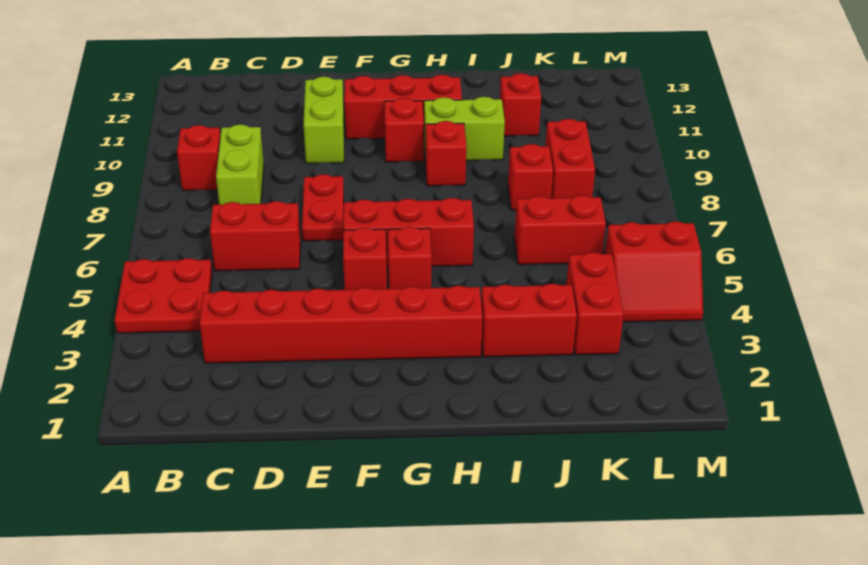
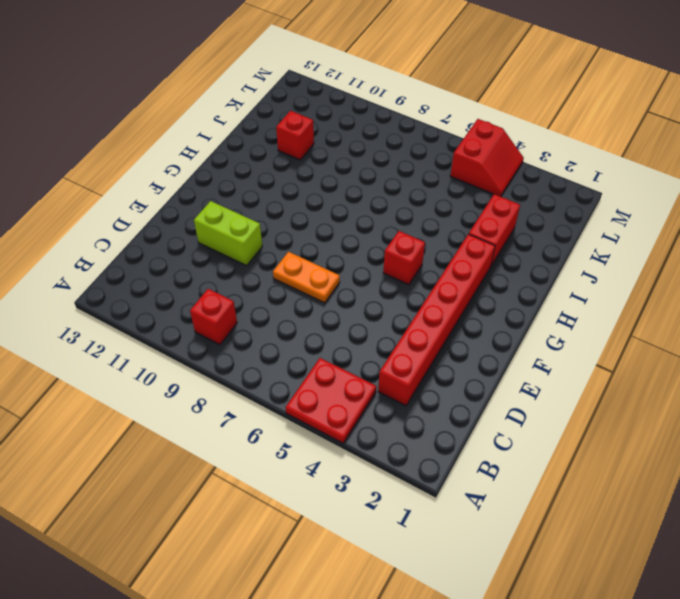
orange plate E7:E8 level 1 -> red plate E7:E8 level 1
none -> red brick C6:D6 level 1
none -> lime brick C8:C9 level 1
none -> red brick F5 level 1

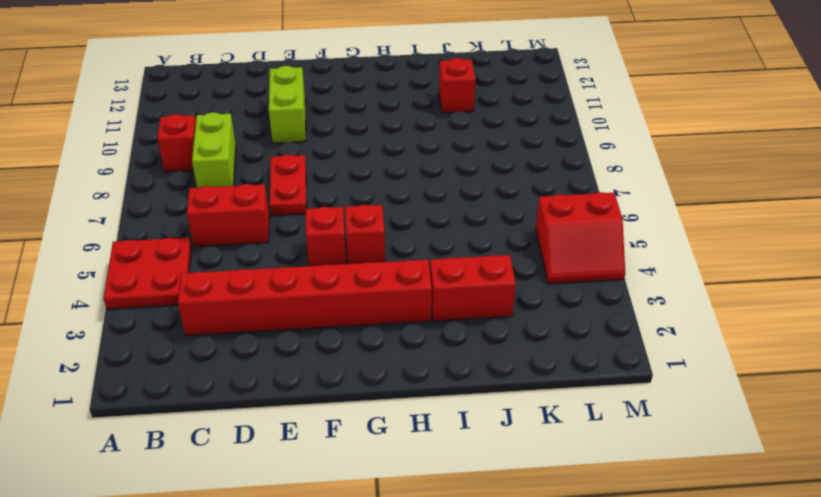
none -> red brick F6:H6 level 1
none -> red brick F11:H11 level 1
none -> red brick G10 level 1

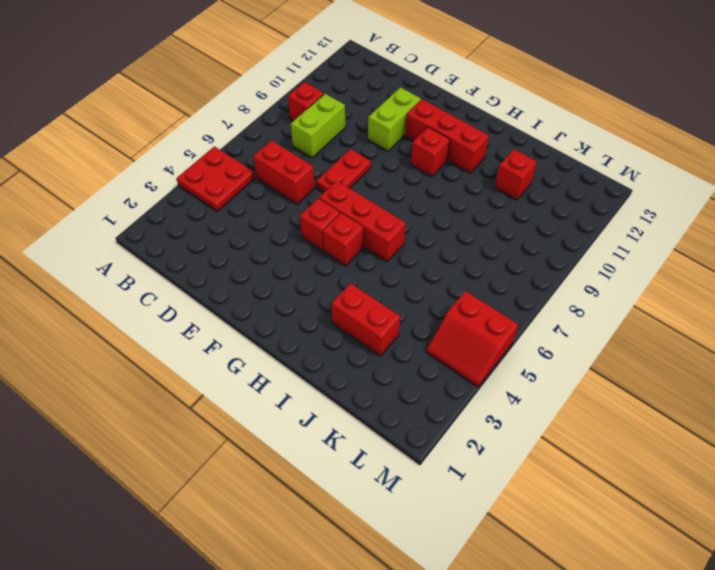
none -> red brick C3:H3 level 1
none -> red brick H9 level 1
none -> lime brick H10:I10 level 1

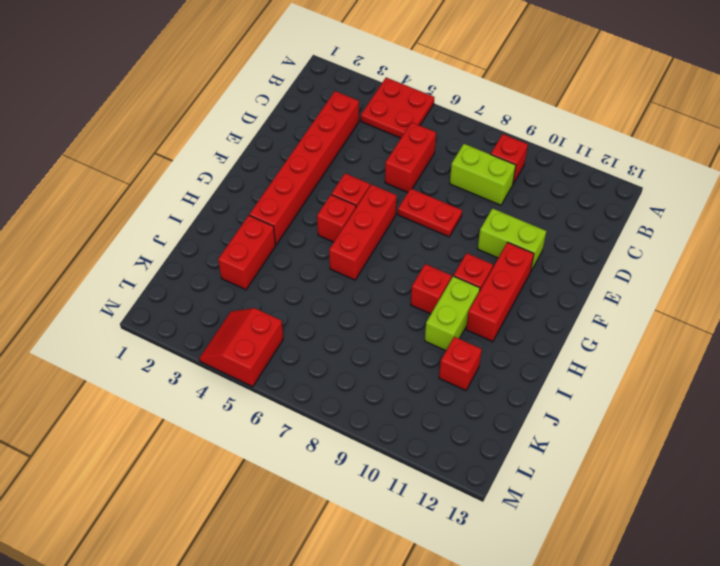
none -> red brick J6:K6 level 1
none -> red brick J8 level 1
none -> red brick K3:K4 level 1

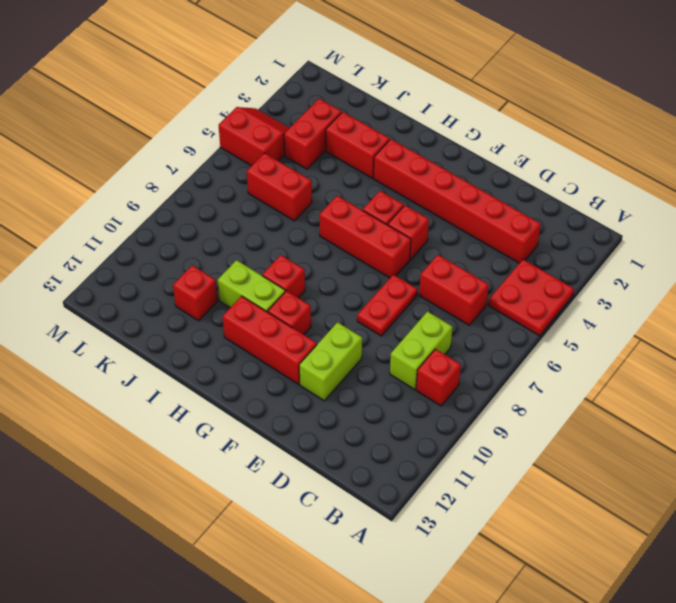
none -> red brick J8 level 1
none -> red brick K8:K9 level 1

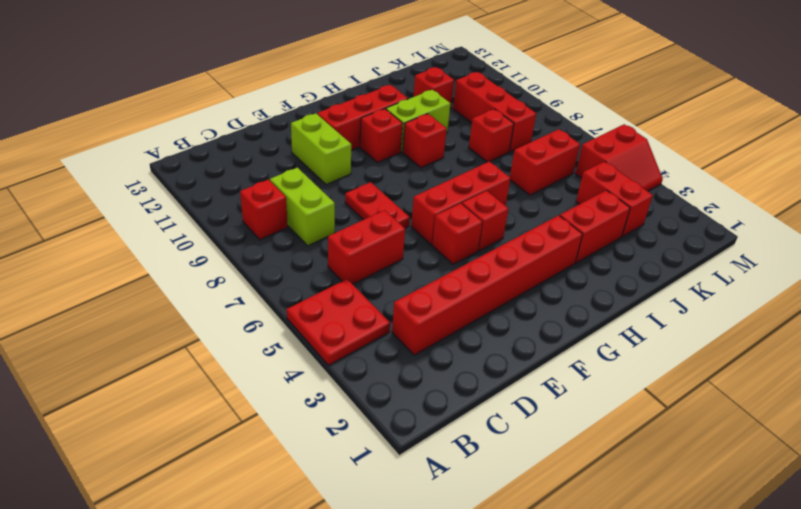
red brick K8:K10 level 1 -> red brick K8:K9 level 1

